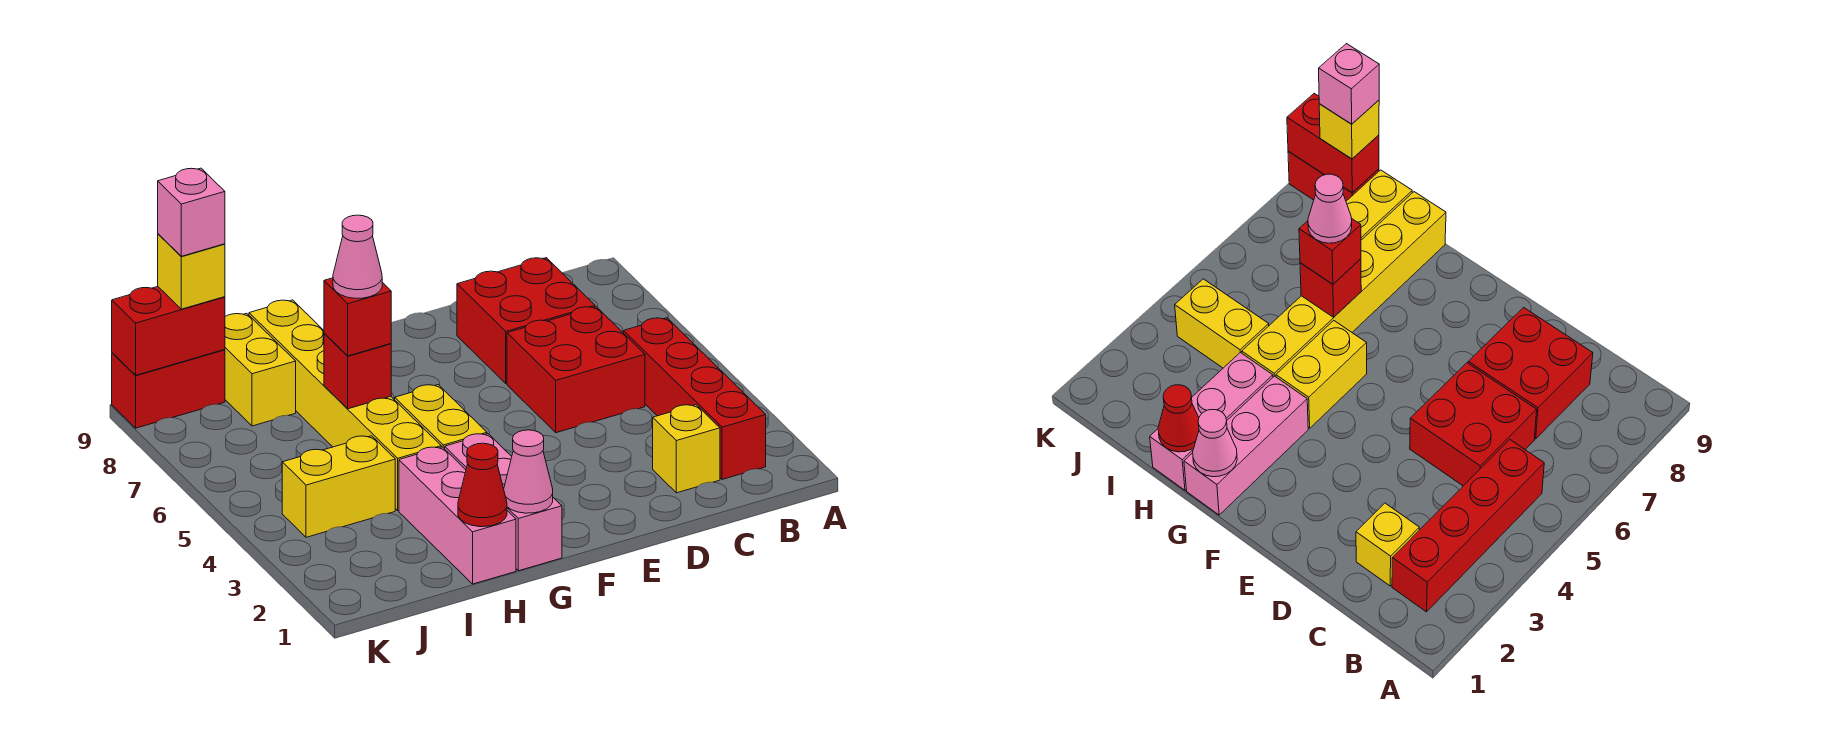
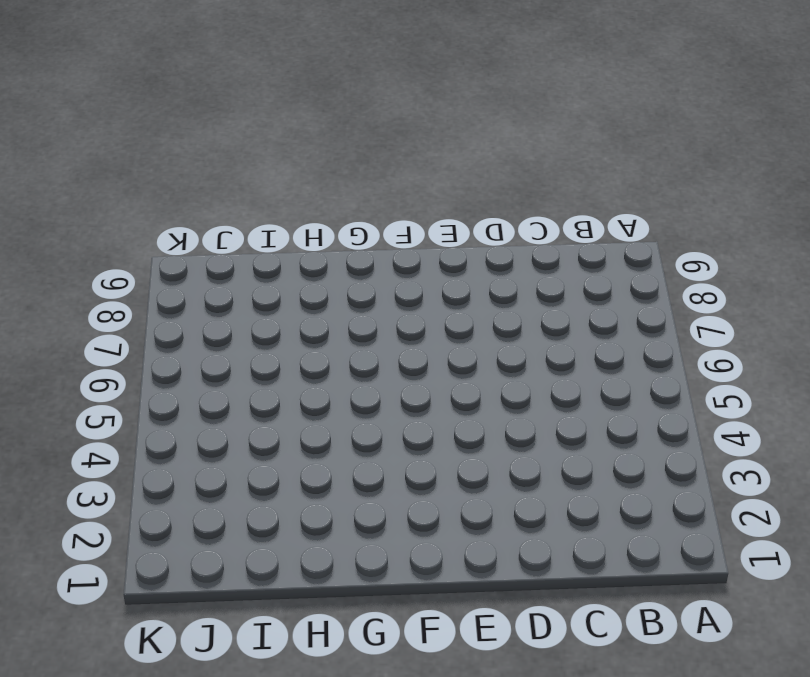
none -> red brick B2:B5 level 1
none -> yellow brick C2 level 1
none -> red brick C5:D6 level 1

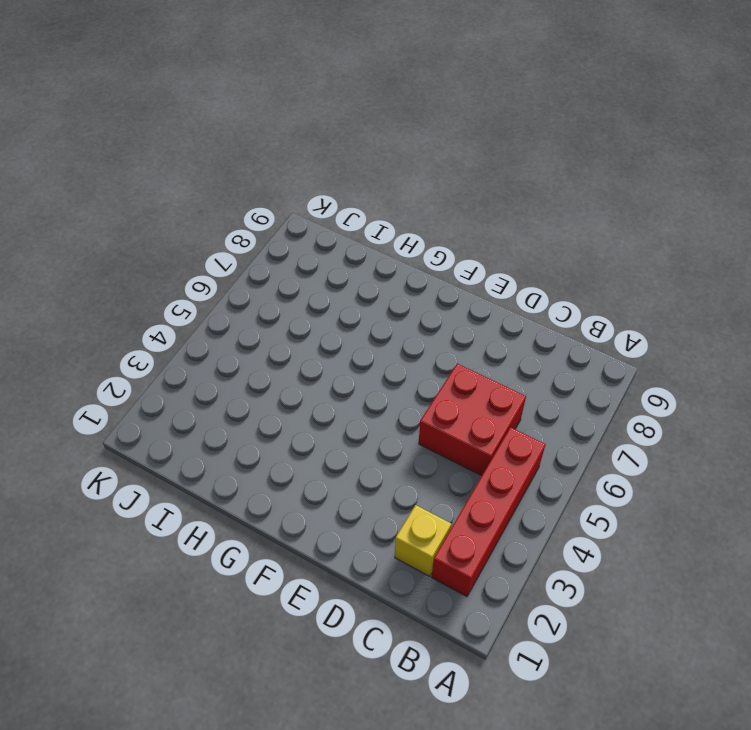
none -> red brick C7:D8 level 1
none -> pink brick G1:G3 level 1
none -> yellow brick G4:G5 level 1

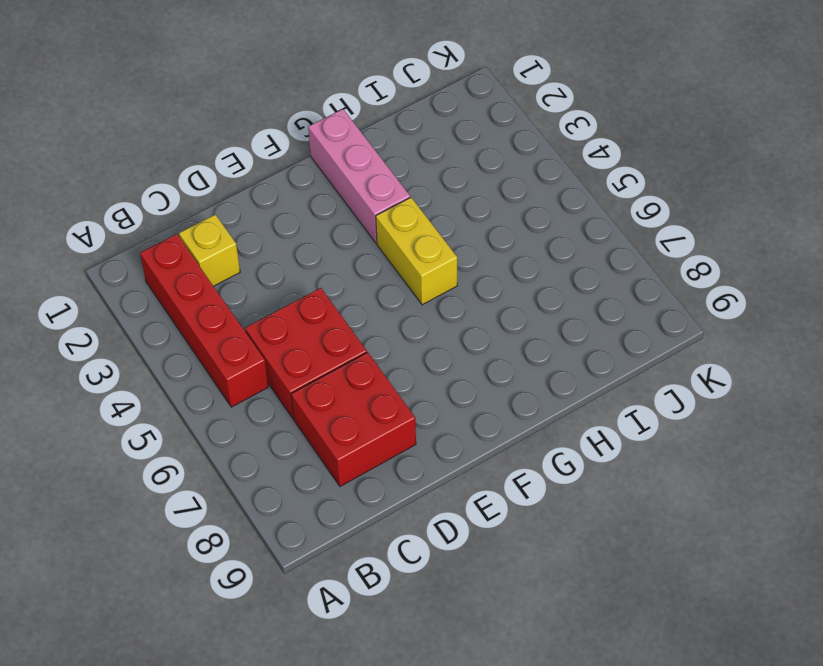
none -> pink brick H1:H3 level 1
none -> yellow brick H4:H9 level 1
none -> yellow brick I4:J4 level 1

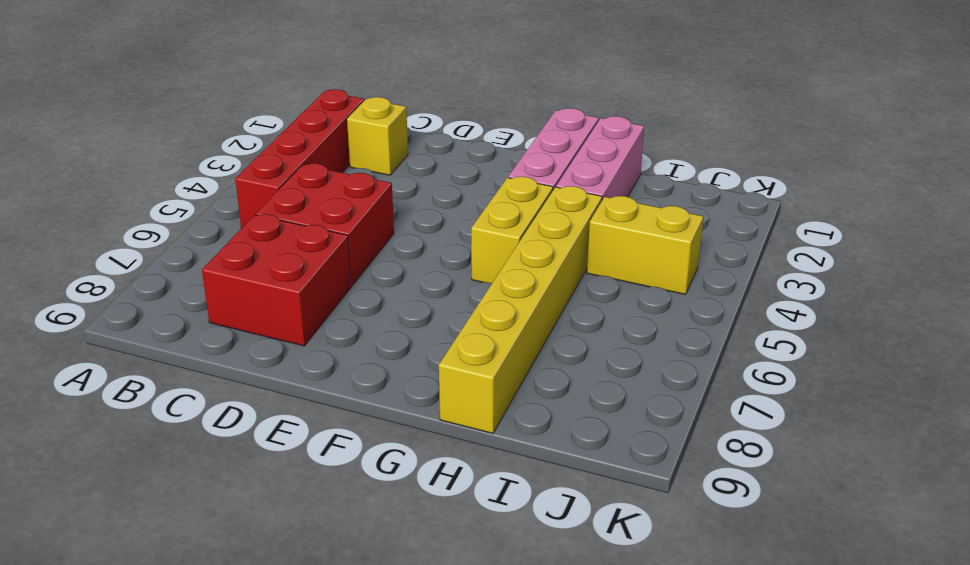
none -> yellow brick I8:I9 level 1
none -> red brick J9:K9 level 1
none -> pink cone G1 level 2

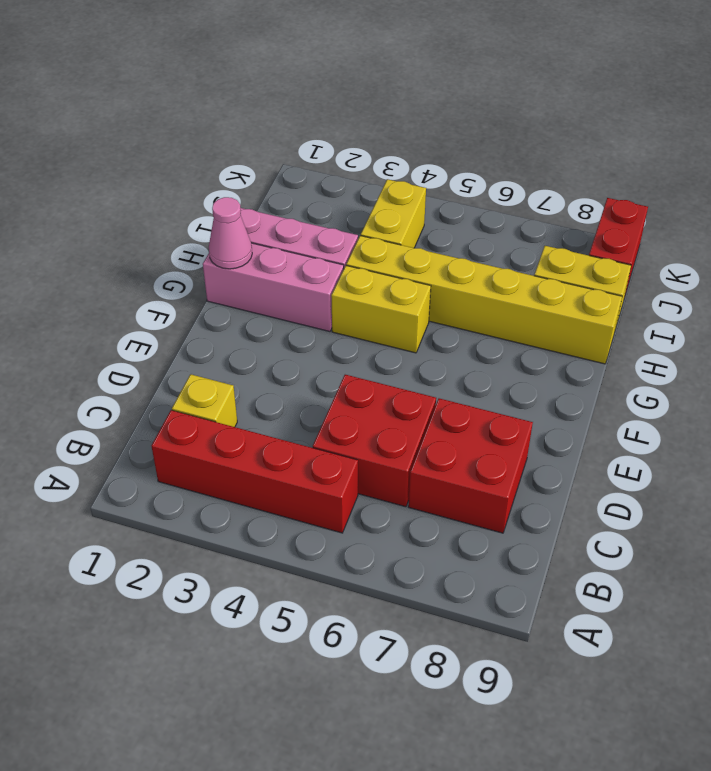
none -> red cone H1 level 2
none -> red brick H6 level 2
none -> red brick J9:K9 level 2

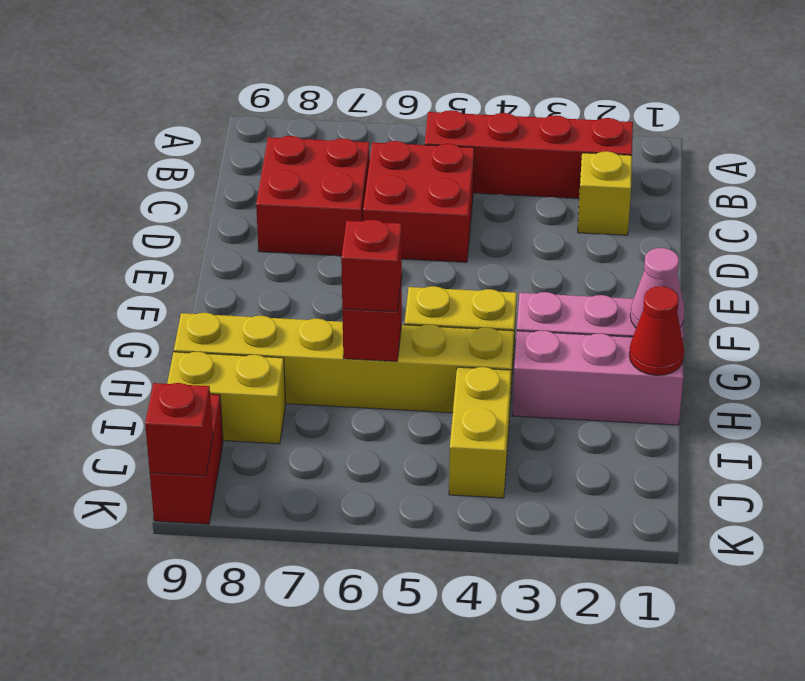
red brick K9 level 2 -> red brick J9:K9 level 2
none -> yellow brick J9 level 3
none -> pink cone H6 level 4
none -> pink brick J9 level 4

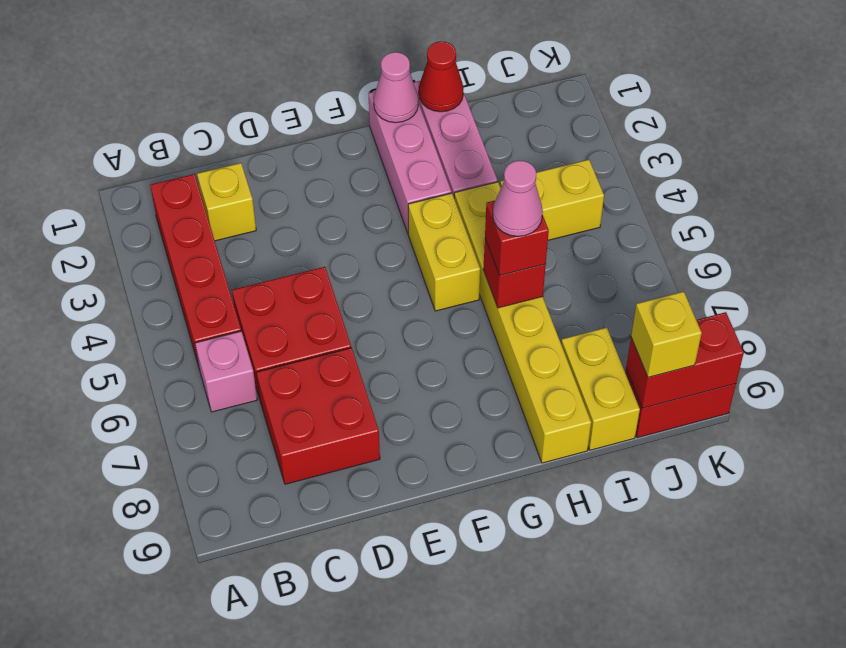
pink brick B6 level 1 -> pink brick J9 level 4

